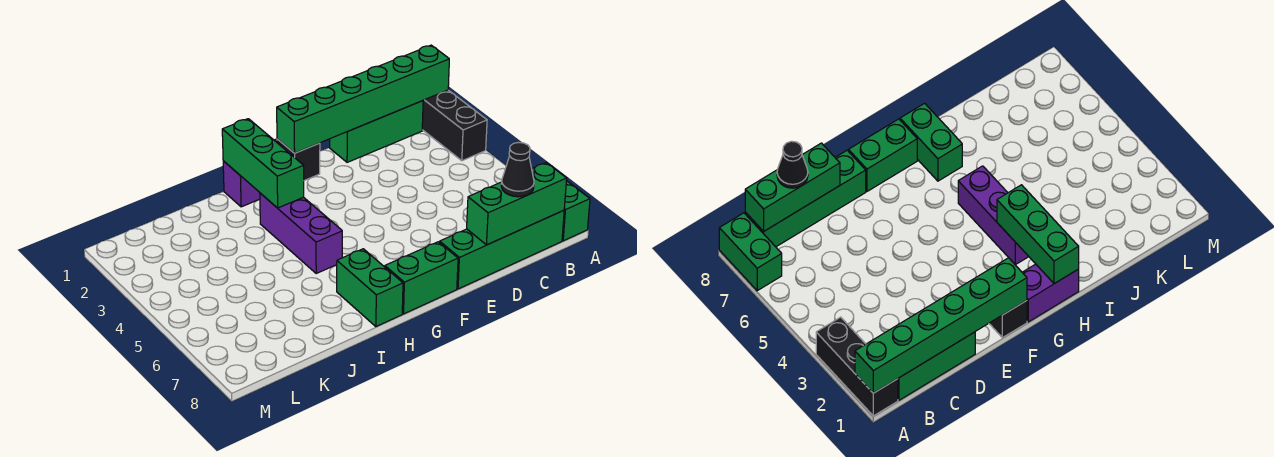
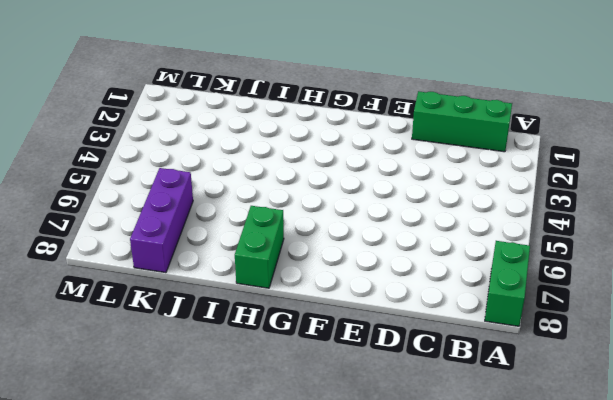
purple brick K6:K8 level 1 -> purple brick H3:H5 level 1
none -> black brick A1:A3 level 1
none -> green brick B8:E8 level 1
none -> black brick F1 level 1

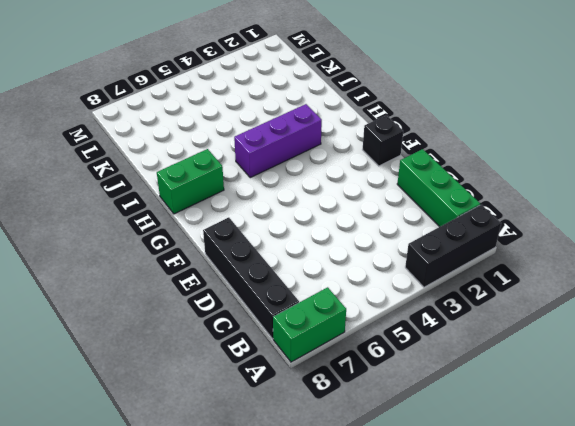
black brick B8:E8 level 1 -> green brick B8:E8 level 1
none -> green brick F8:G8 level 1
none -> purple brick G1:H1 level 1
none -> green brick A1:F1 level 2

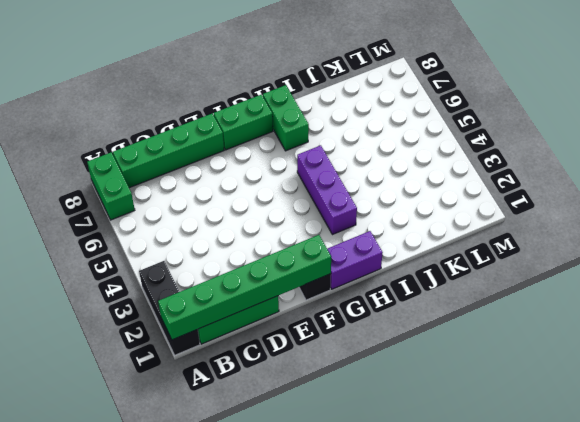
none -> green brick B8:D8 level 2
none -> green brick H1:H3 level 2
none -> black cone C8 level 3

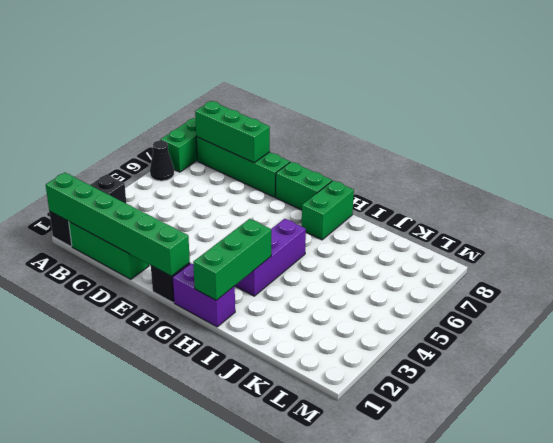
black cone A6 level 1 -> black cone C8 level 3

